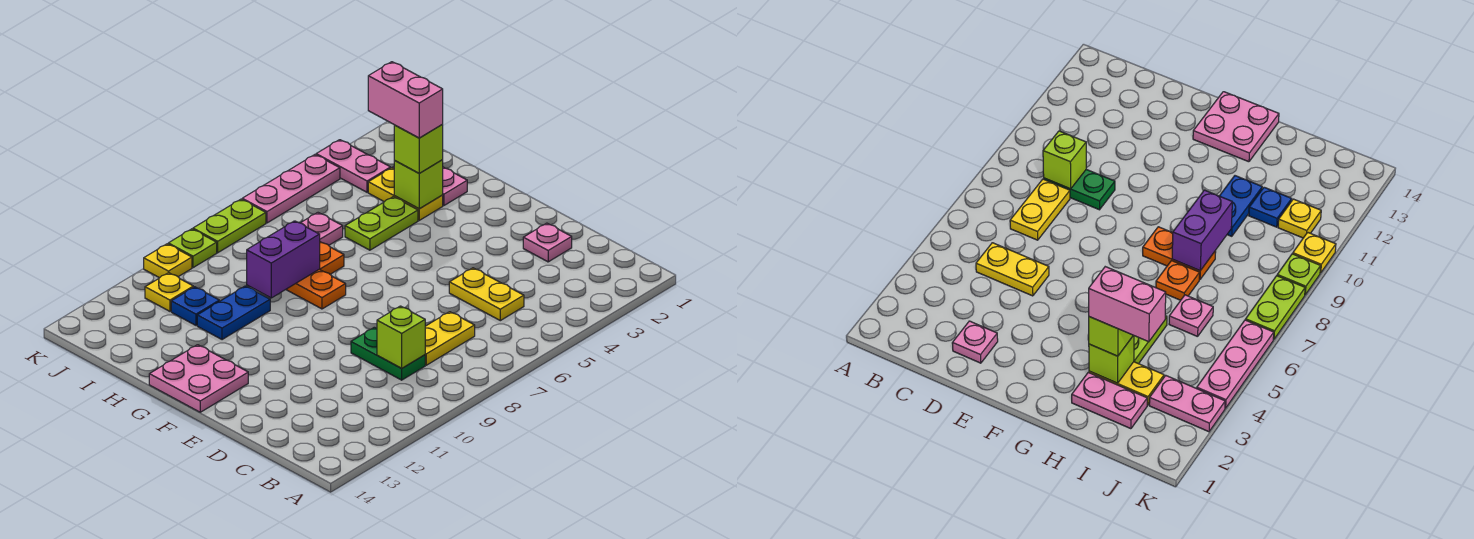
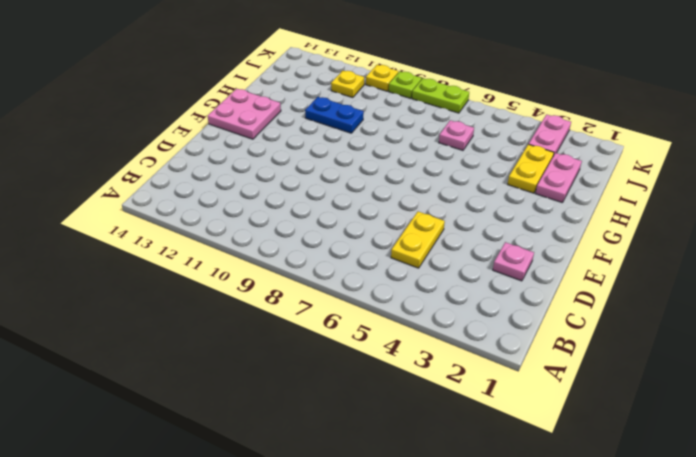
none -> yellow plate C7:C8 level 1
none -> green plate C9:D9 level 1
none -> orange plate G8:H8 level 1

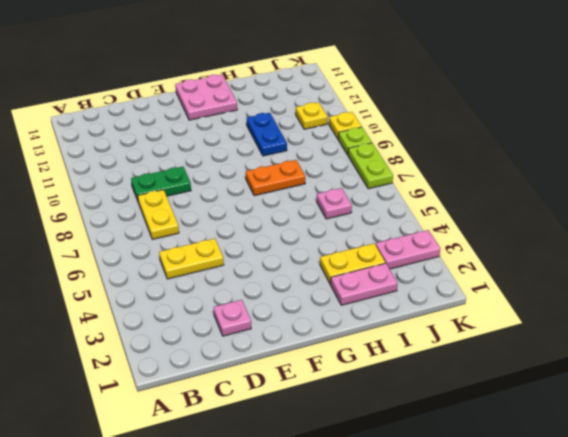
none -> lime plate H4:H5 level 1
none -> orange plate H7 level 1
none -> blue plate I11 level 1

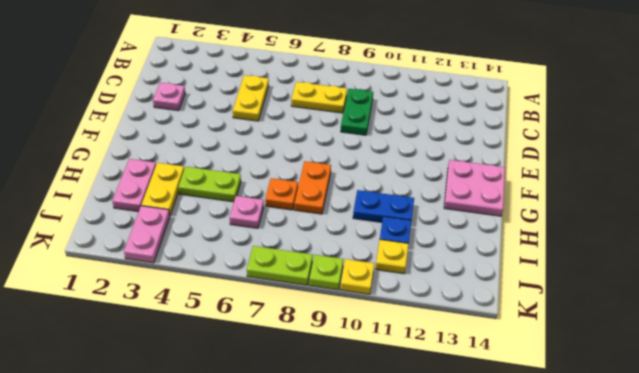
none -> pink plate K4:K6 level 1
none -> lime brick C9 level 2
none -> lime brick H3 level 2

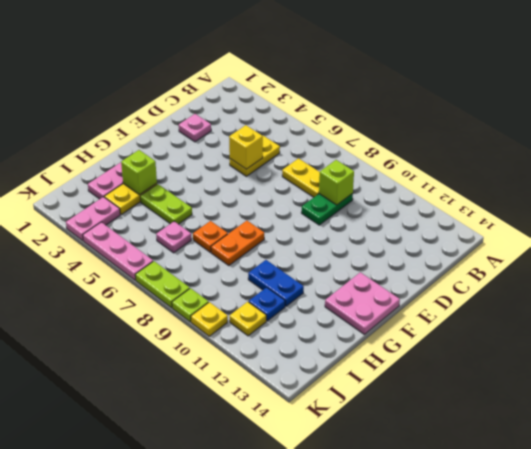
yellow brick D5 level 2 -> none
none -> purple brick H8:H9 level 2
none -> lime brick H3 level 3
none -> pink brick H3:I3 level 4

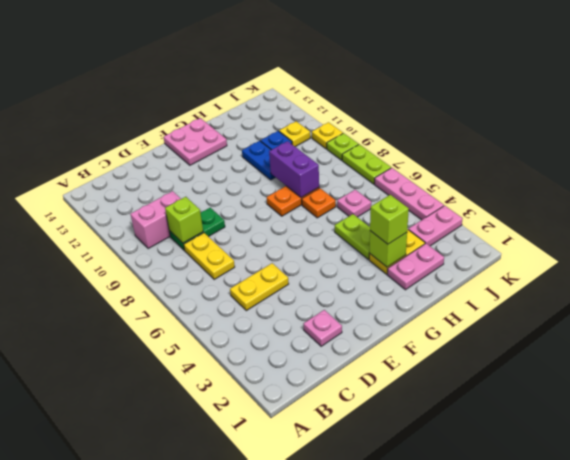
pink brick B10:C10 level 1 -> pink brick H3:I3 level 4

